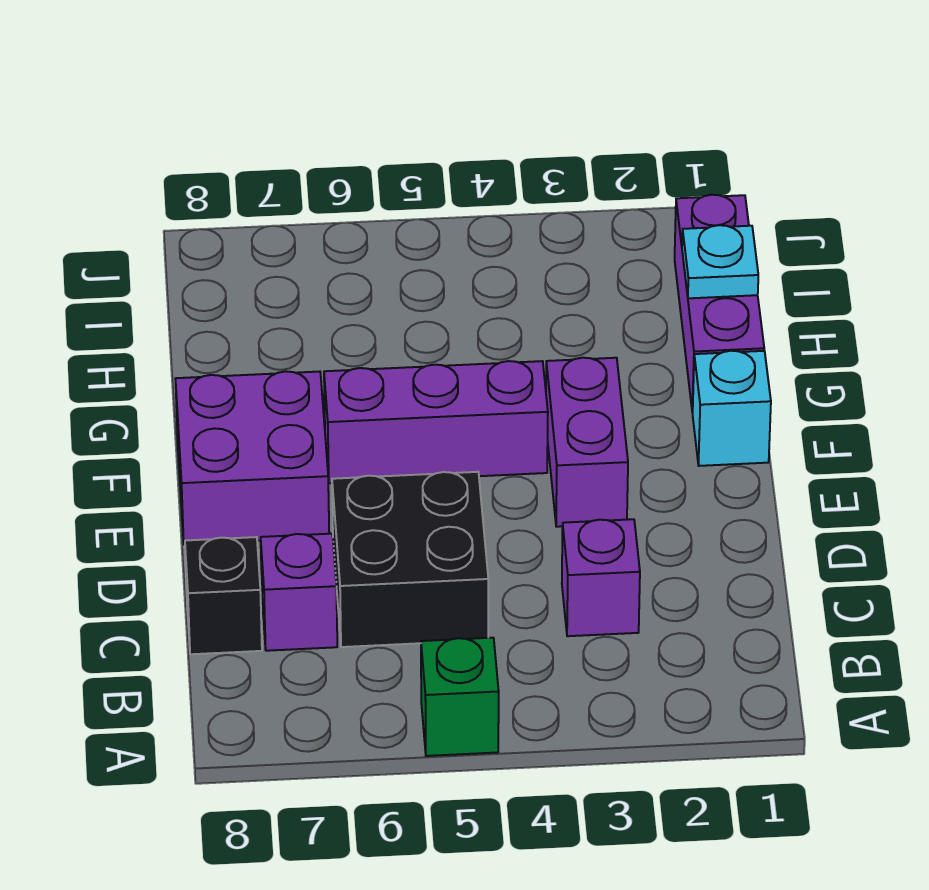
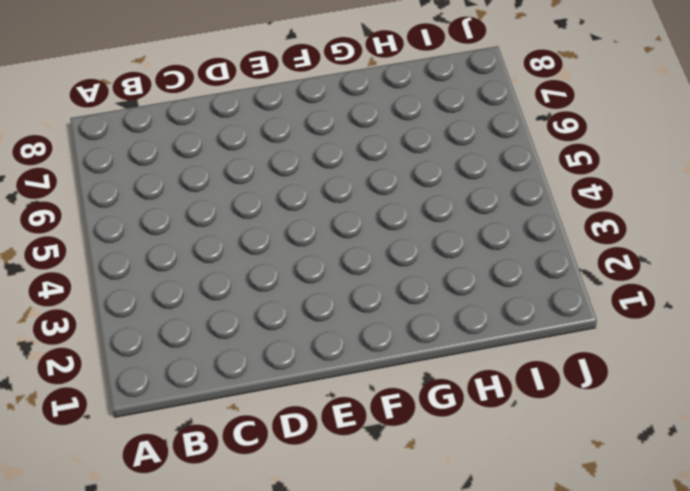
none -> green brick A5 level 1
none -> purple brick C3 level 1

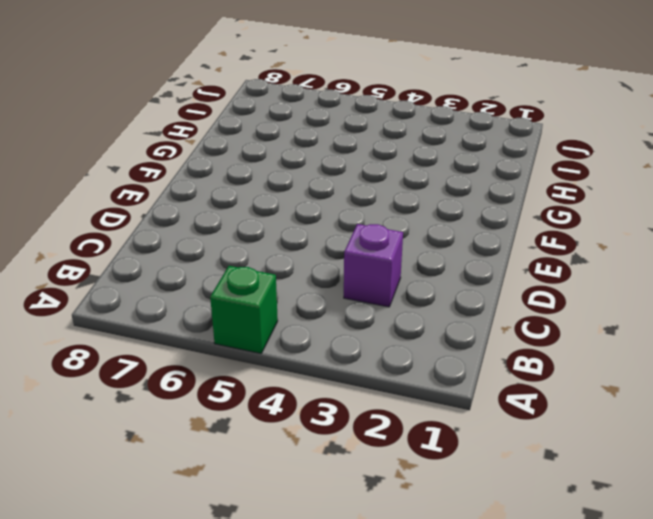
none -> black brick C5:D6 level 1
none -> purple brick C7 level 1

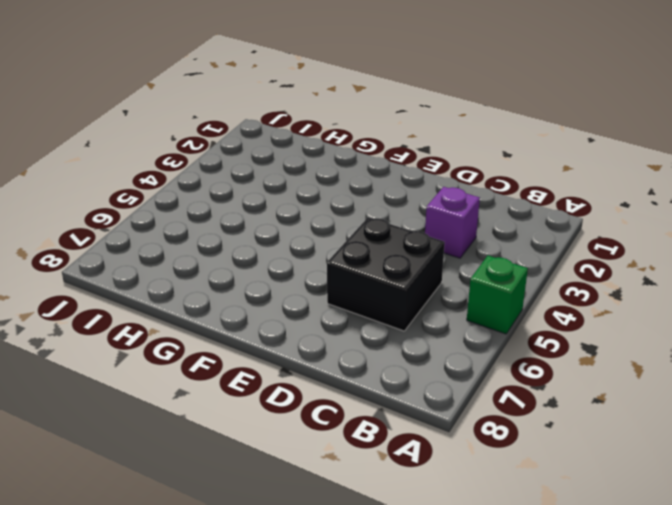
none -> purple brick C7 level 1
none -> black brick C8 level 1

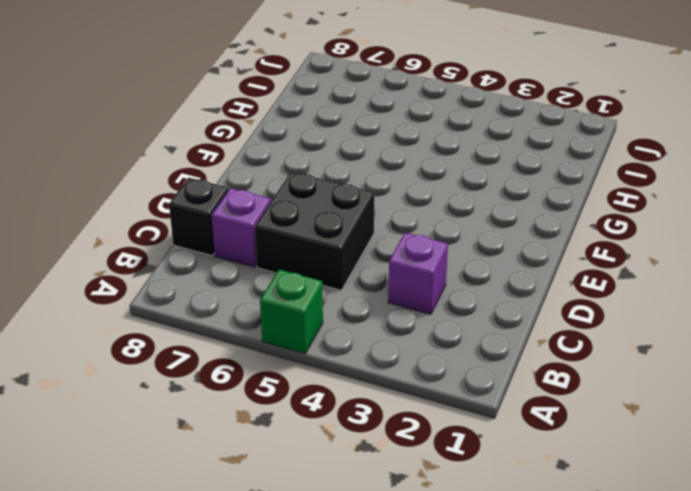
none -> purple brick E3:F3 level 1
none -> purple brick E7:F8 level 1

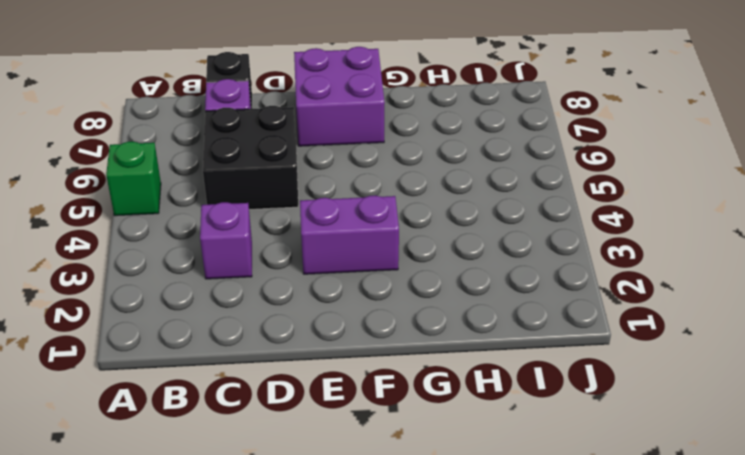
none -> cyan brick F1 level 1
none -> purple brick F4:F6 level 1

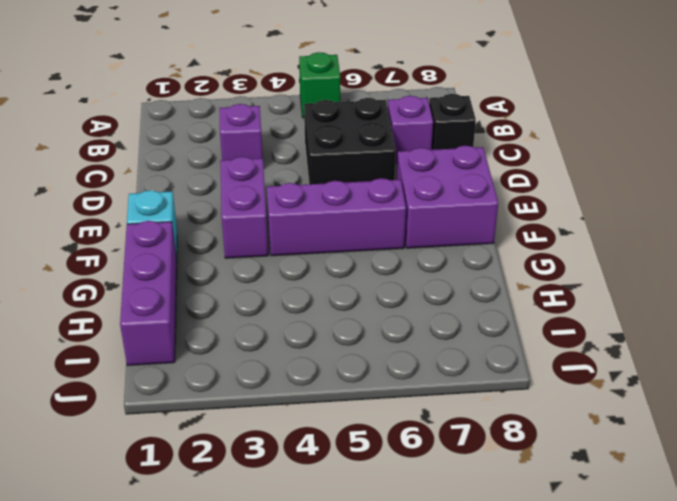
none -> cyan plate H1 level 2

